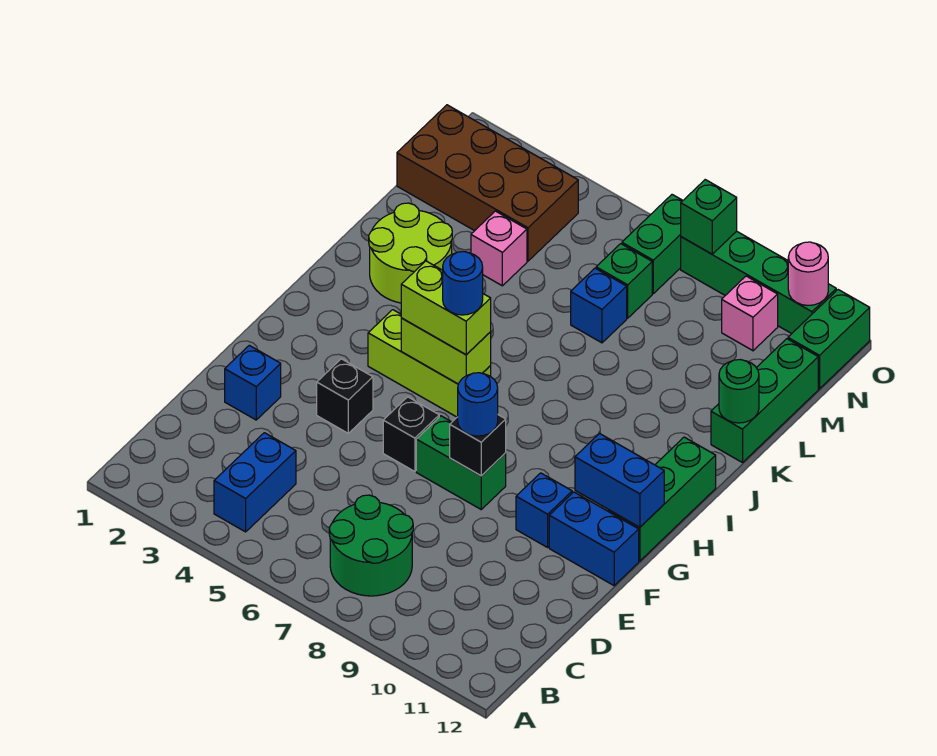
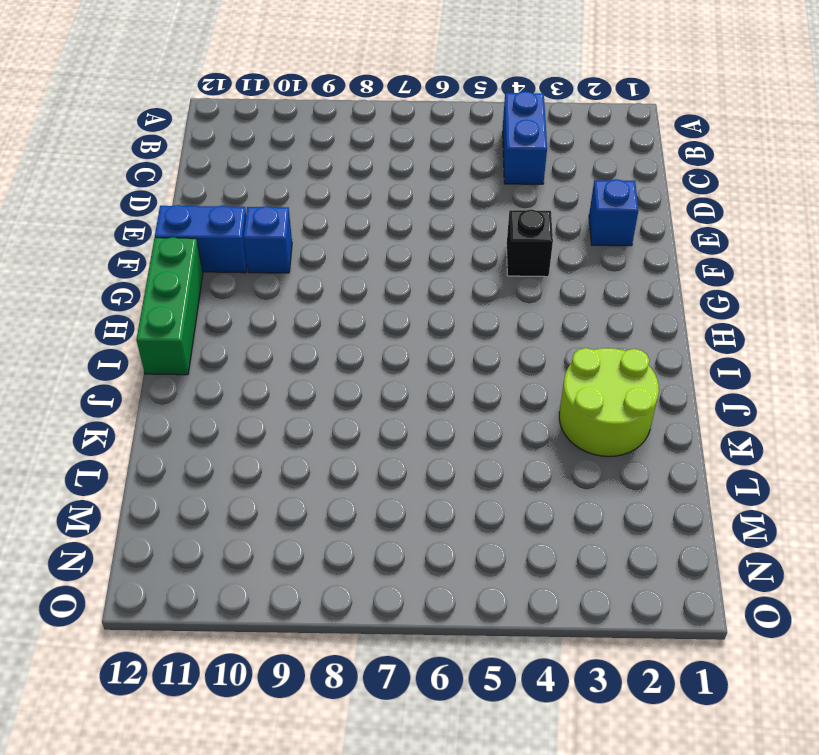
none -> green round brick B7:C8 level 1
none -> black brick F6 level 1
none -> green brick F7:F8 level 1

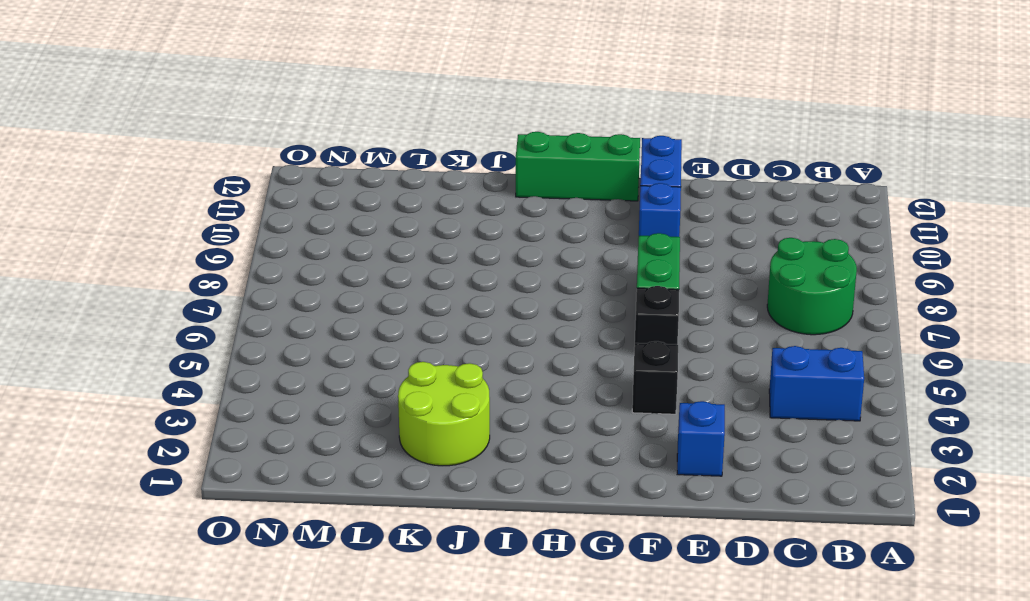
none -> lime brick H4:H6 level 1
none -> green brick K12:M12 level 1
none -> pink brick L4 level 1

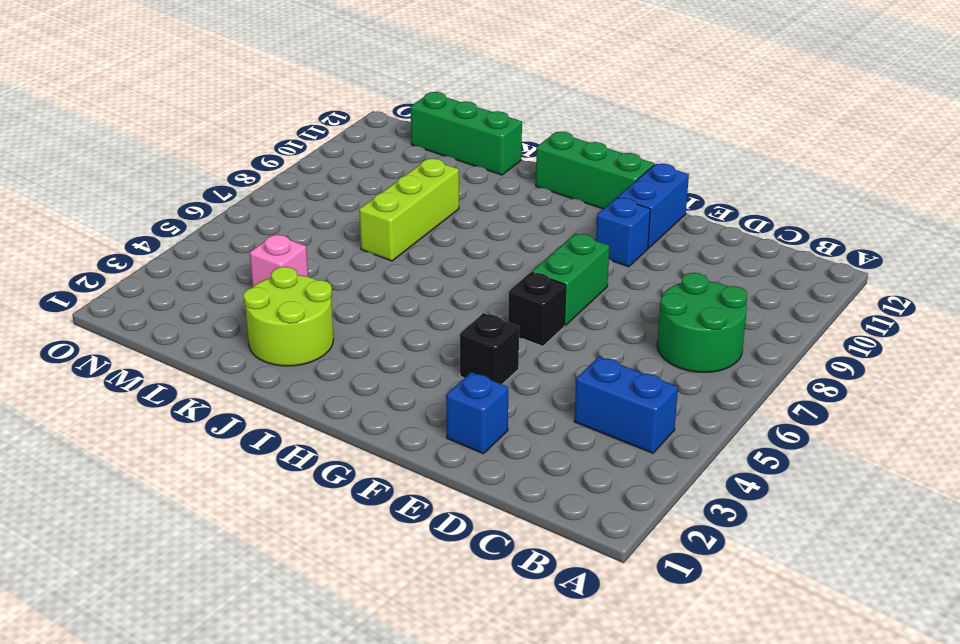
lime brick K7:K9 level 1 -> lime brick H4:H6 level 1
none -> blue brick L7 level 1
none -> brown brick M1:N4 level 1
none -> green brick M7 level 1

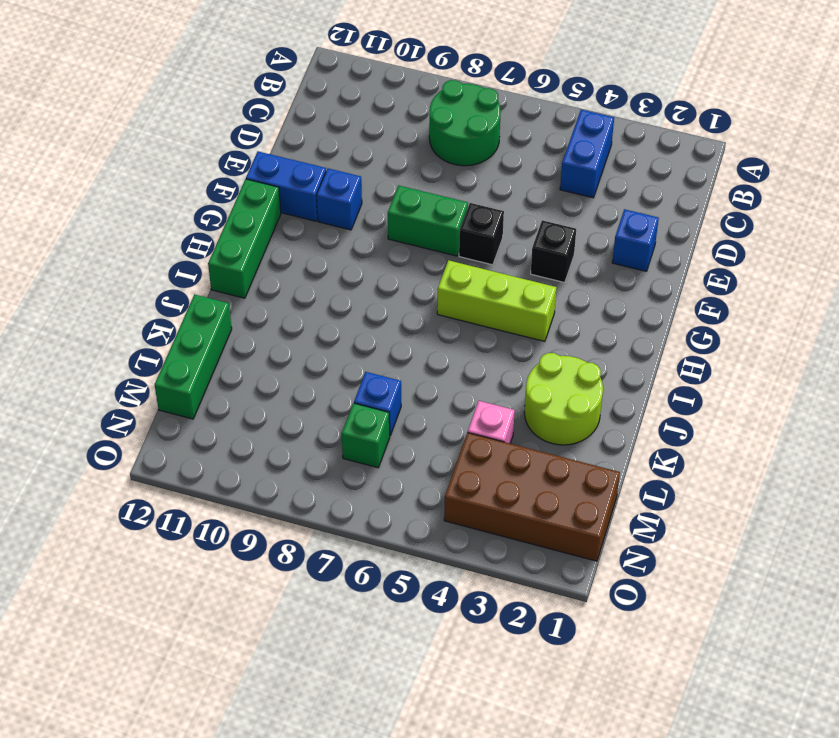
none -> green brick N7:O7 level 1
none -> pink brick N10 level 1
none -> green brick N12:O12 level 1

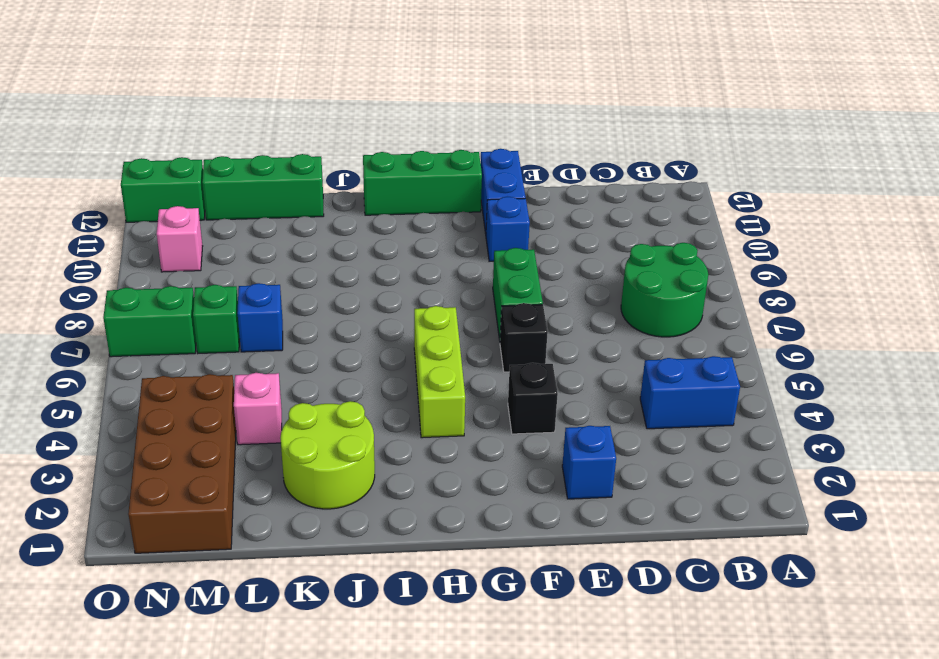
none -> green brick O8:O11 level 1
none -> black brick F8 level 2
none -> blue brick G11:G12 level 2

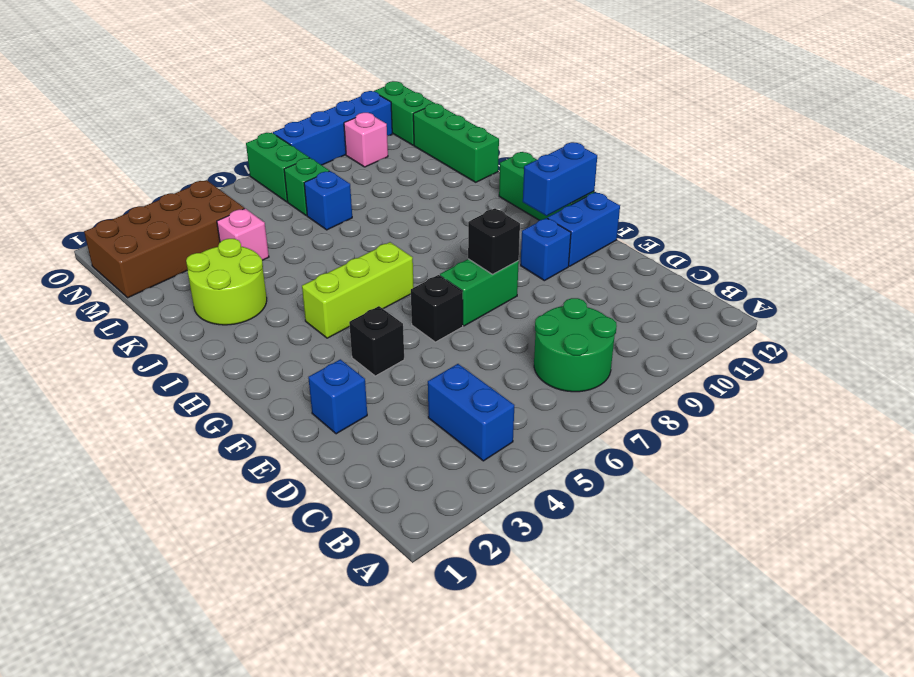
blue brick O8:O11 level 1 -> green brick O8:O11 level 1
none -> lime brick H5:H6 level 2
none -> green round brick K12 level 2
none -> green brick O8 level 2

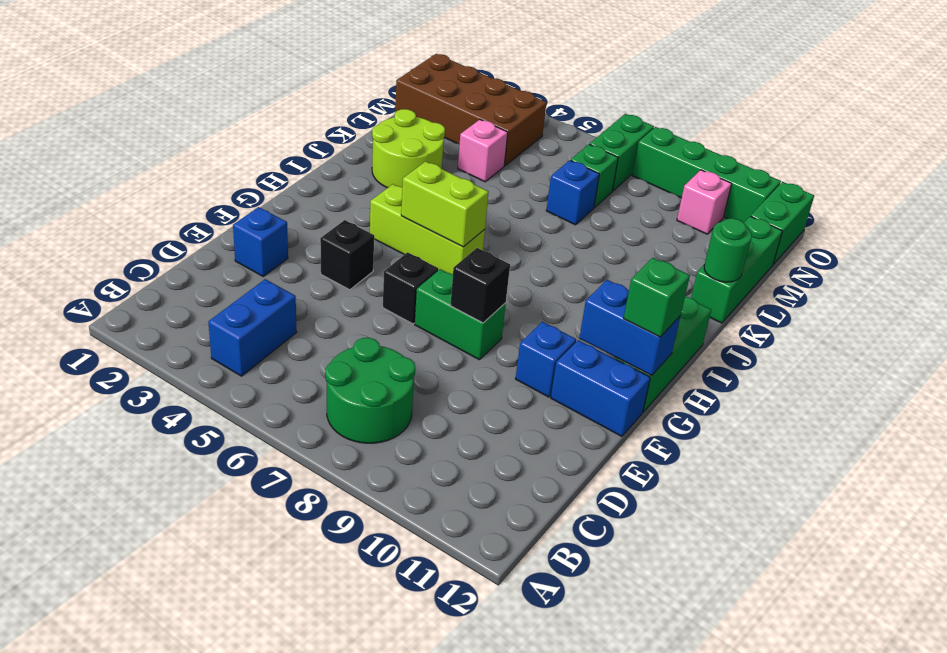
green brick G12 level 3 -> green brick O8 level 2
none -> pink round brick O11 level 2
none -> blue round brick F8 level 3
none -> lime brick H5:H6 level 3

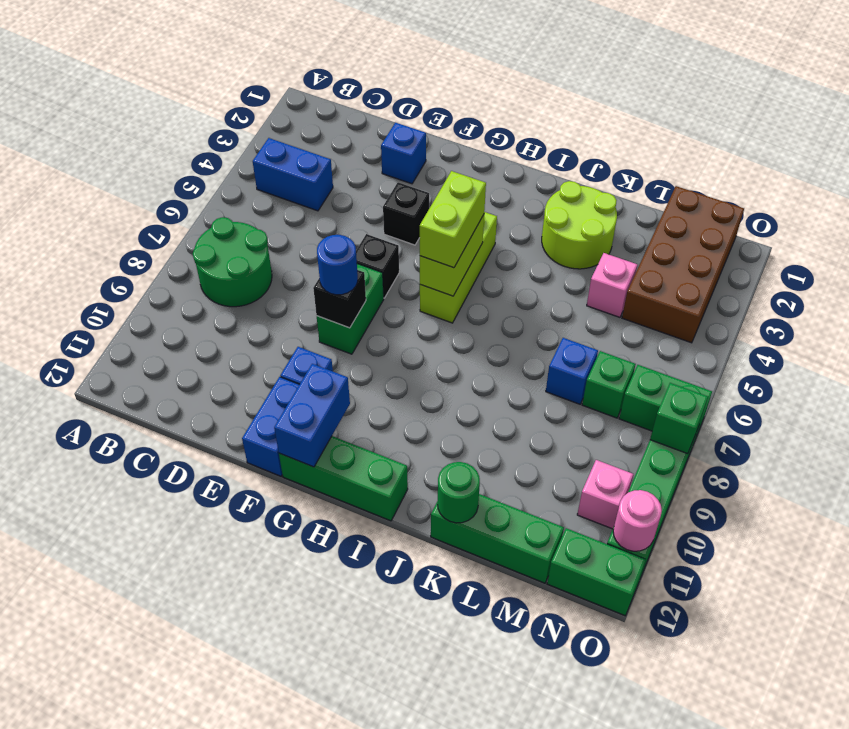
none -> blue round brick H6 level 4

